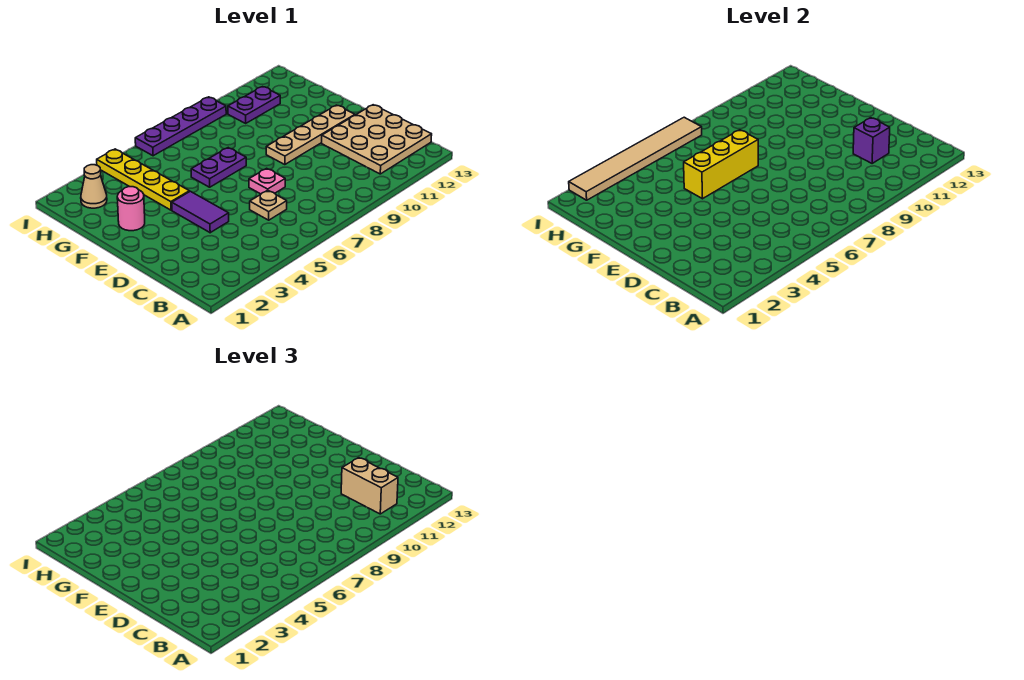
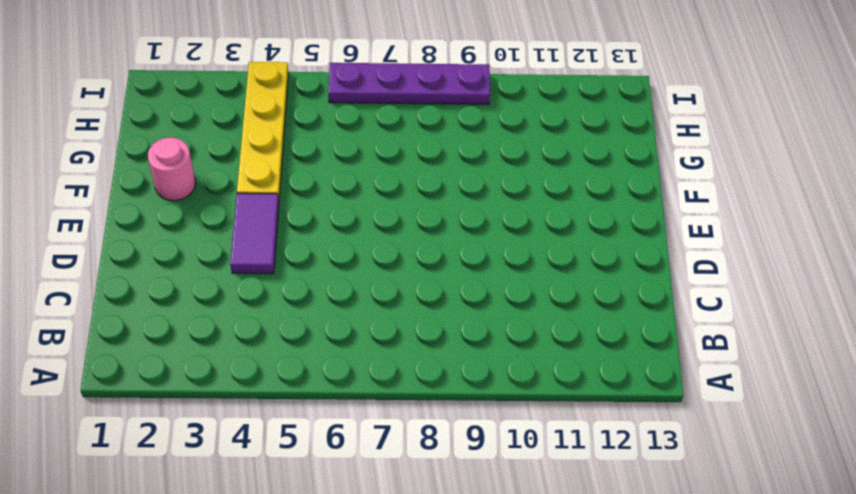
none -> tan plate B11:D13 level 1
none -> tan plate C6 level 1
none -> pink plate D7 level 1

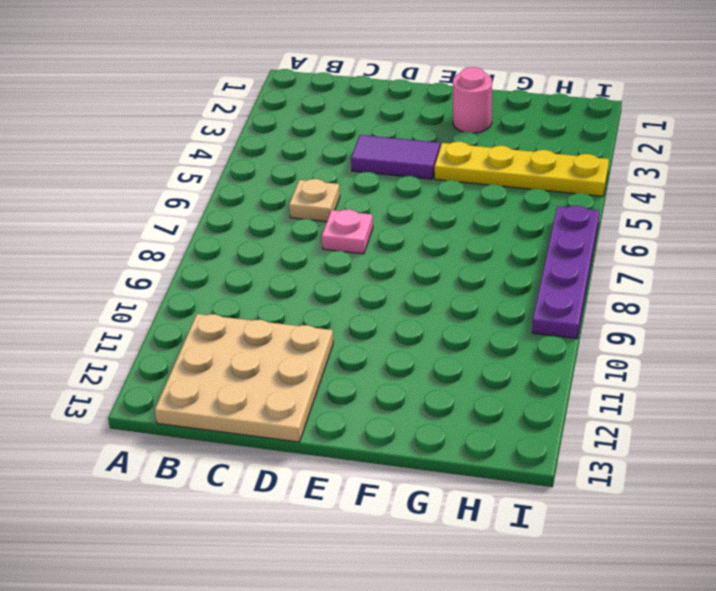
none -> tan plate E9:E12 level 1
none -> purple plate F6:F7 level 1
none -> tan cone H2 level 1

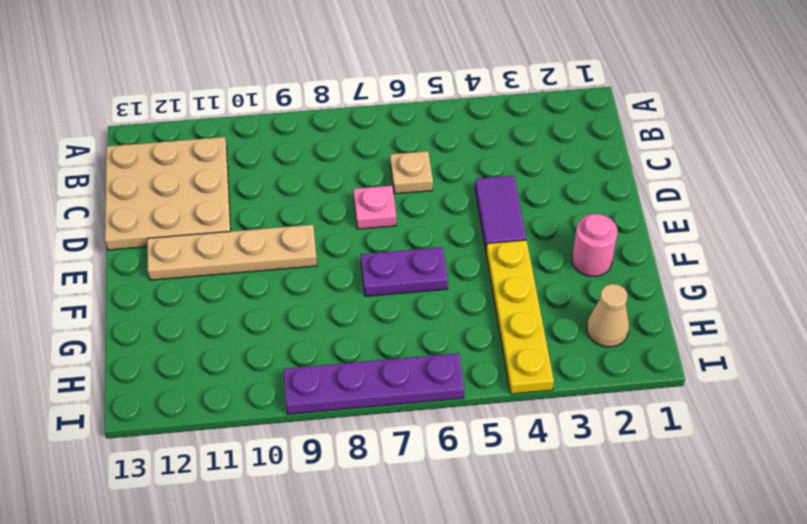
none -> purple plate H10:H11 level 1
none -> purple brick C11 level 2
none -> yellow brick F5:F7 level 2

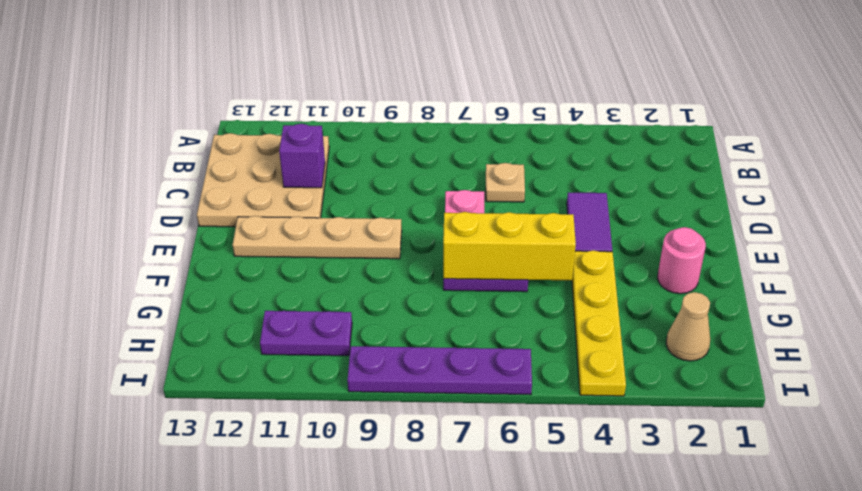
none -> tan tile I2:I7 level 2
none -> tan brick B11:C11 level 3

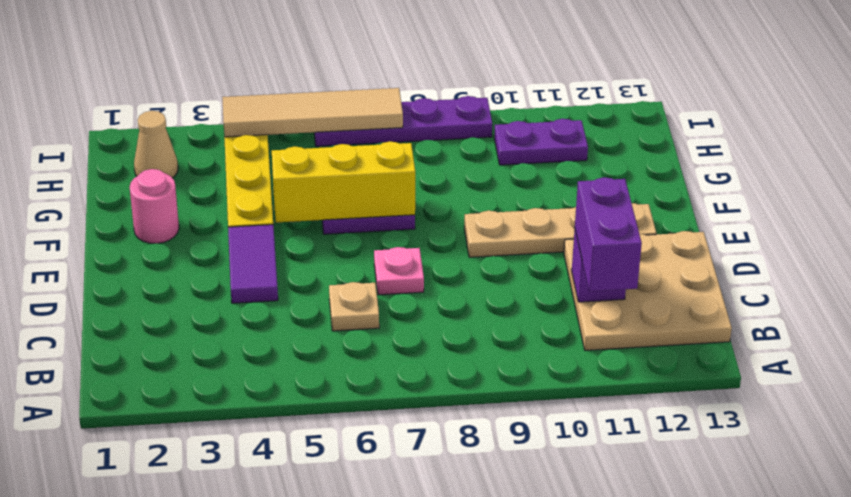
purple brick B11:C11 level 3 -> tan brick B11:C11 level 3
tan tile I4:I7 level 2 -> tan tile I2:I7 level 2

